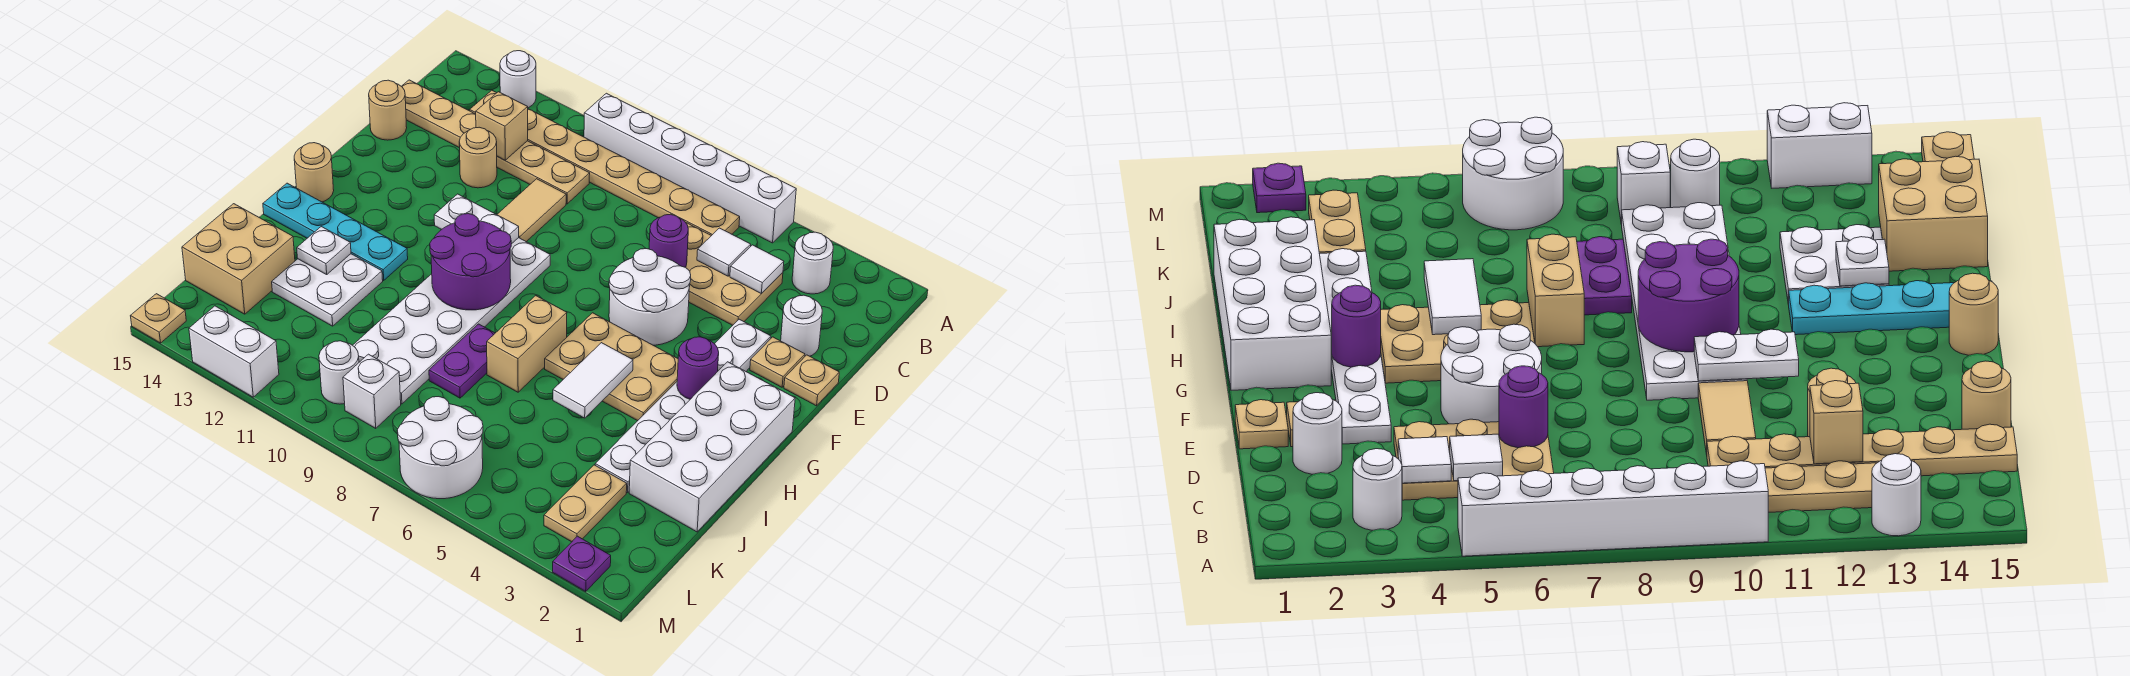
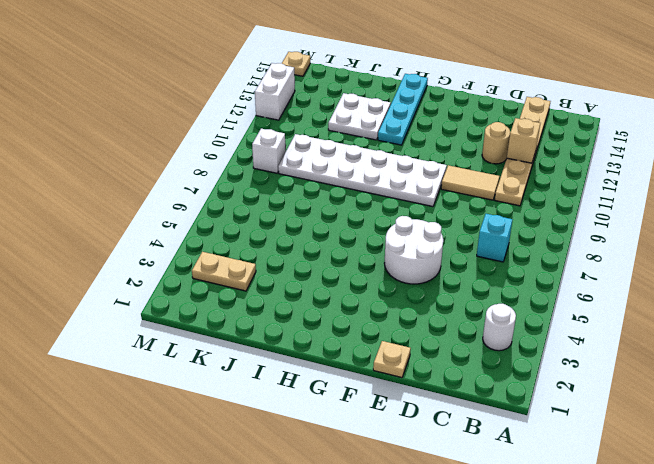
cyan brick C7 level 1 -> none
none -> white brick A5:A10 level 1
none -> white round brick A13 level 1
none -> tan plate B6:B13 level 1
none -> tan plate C4:D6 level 1

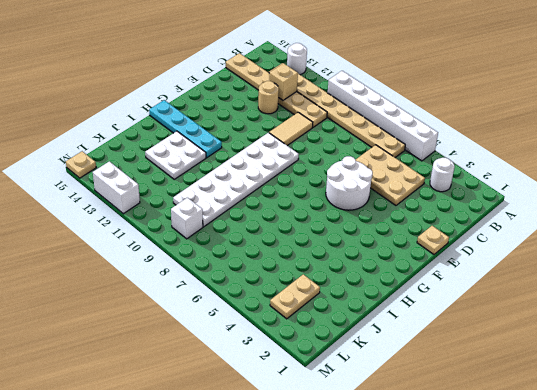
none -> white round brick D2 level 1
none -> tan round brick D15 level 1
none -> tan plate E2 level 1
none -> white plate E3:J3 level 1

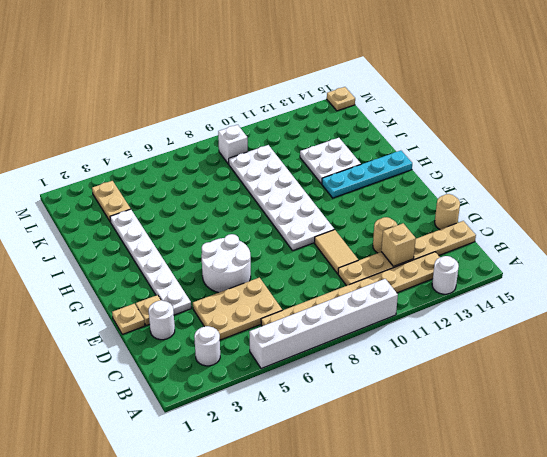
none -> white brick G1:J2 level 1
none -> tan plate G4:H6 level 1
none -> tan round brick G15 level 1
none -> tan brick H7:I7 level 1

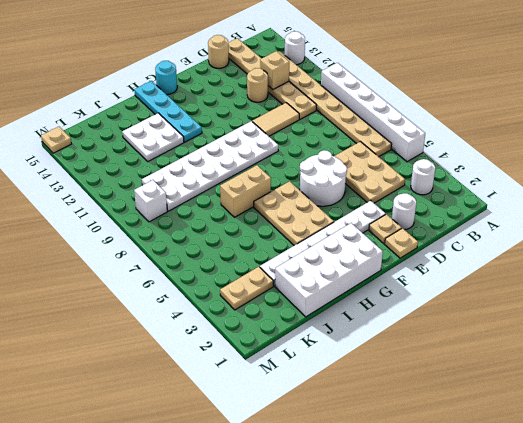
cyan round brick G15 level 1 -> tan round brick G15 level 1
none -> purple plate I8:J8 level 1
none -> tan brick J14:K15 level 1
none -> white round brick L6:M7 level 1
none -> white round brick L10 level 1

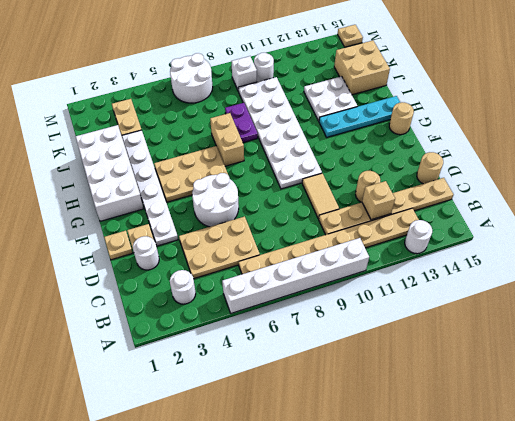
none -> purple plate M2 level 1
none -> white brick M12:M13 level 1
none -> white tile C4 level 2
none -> white tile C5 level 2

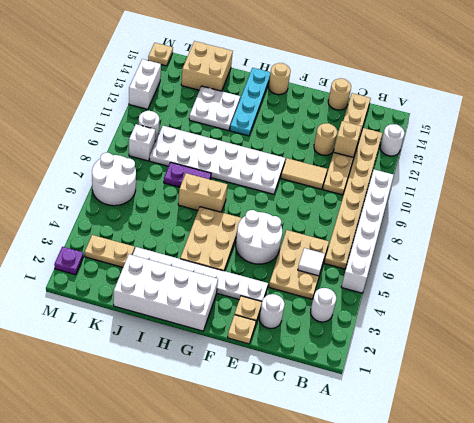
none -> white tile C4 level 2
none -> purple round brick D6 level 2
none -> white plate F10:F11 level 2
none -> purple round brick G3 level 2

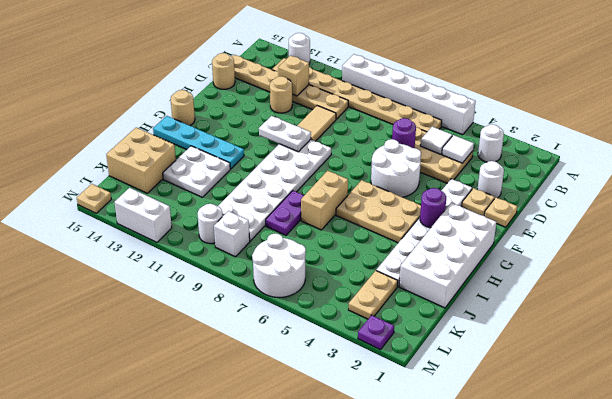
none -> purple round brick G9:H10 level 2
none -> white tile H5:I5 level 2
none -> white plate I13 level 2

